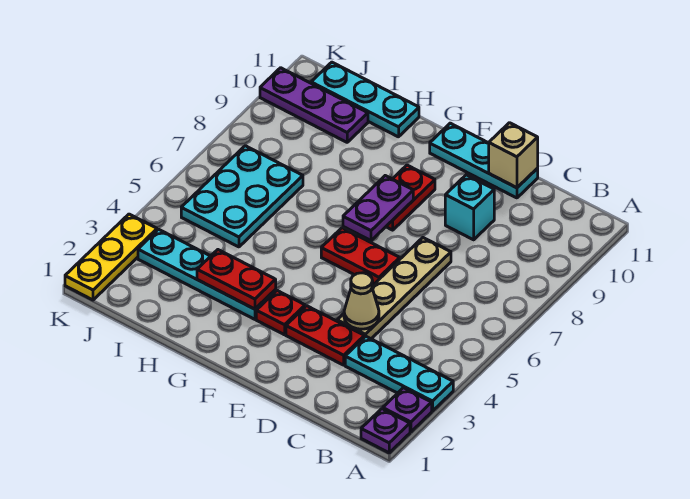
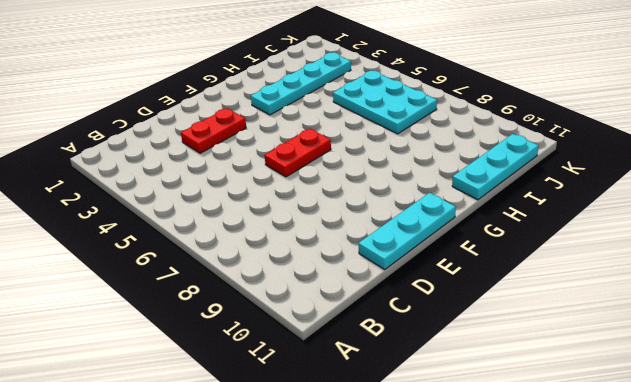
none -> purple plate A1 level 1
none -> purple plate A2 level 1
none -> cyan plate A3:C3 level 1

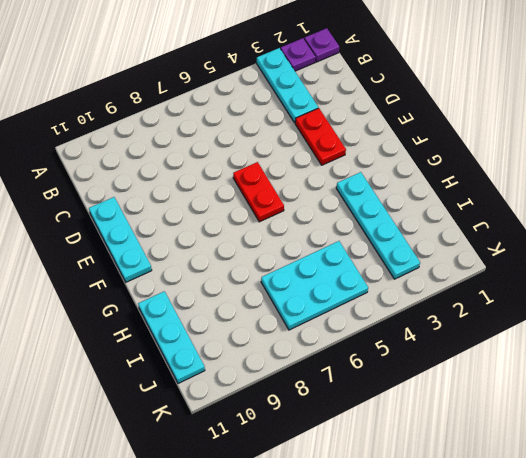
none -> tan plate D4:D7 level 1
none -> cyan brick D9 level 1
none -> red plate F3 level 1

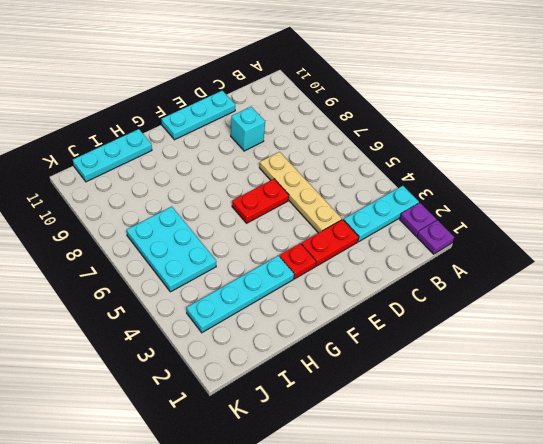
none -> red plate F8:F9 level 1
none -> purple plate I10:K10 level 1
none -> yellow plate K1:K3 level 1

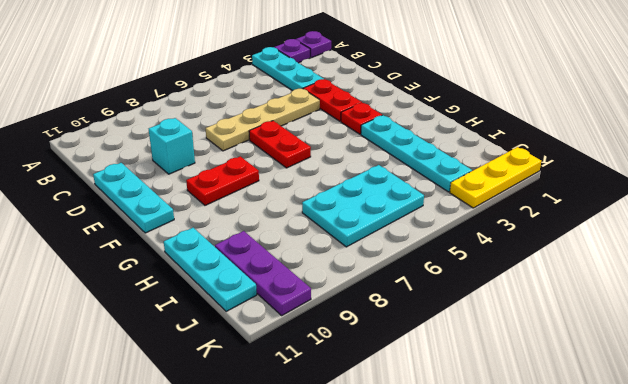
none -> tan cone D4 level 2
none -> tan brick D11 level 2
none -> purple plate F7:F8 level 2

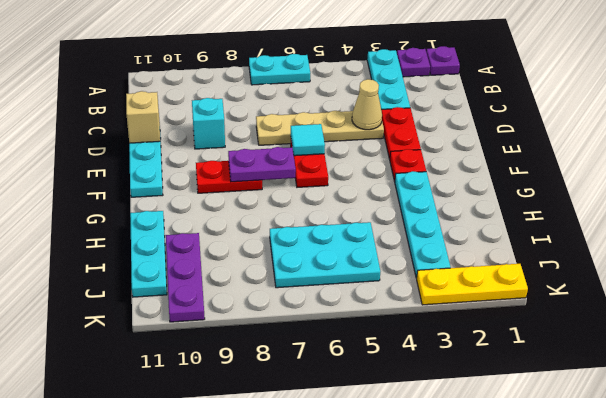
cyan plate A6:A7 level 1 -> none
cyan tile E6 level 2 -> none
none -> red plate G3:H3 level 2

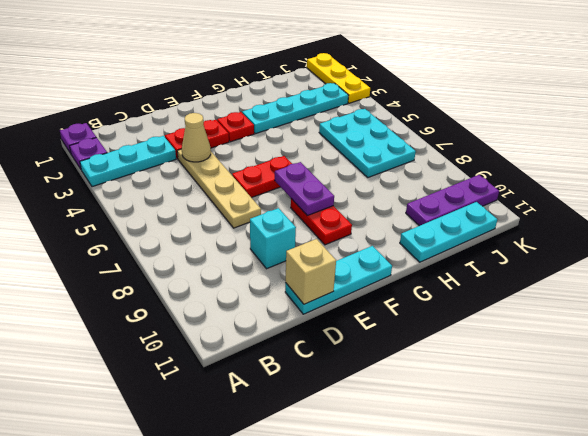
none -> red plate G3:H3 level 2

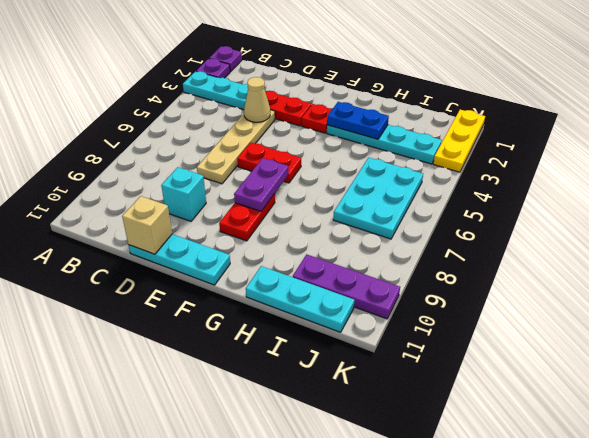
blue plate G3:H3 level 2 -> red plate G3:H3 level 2

